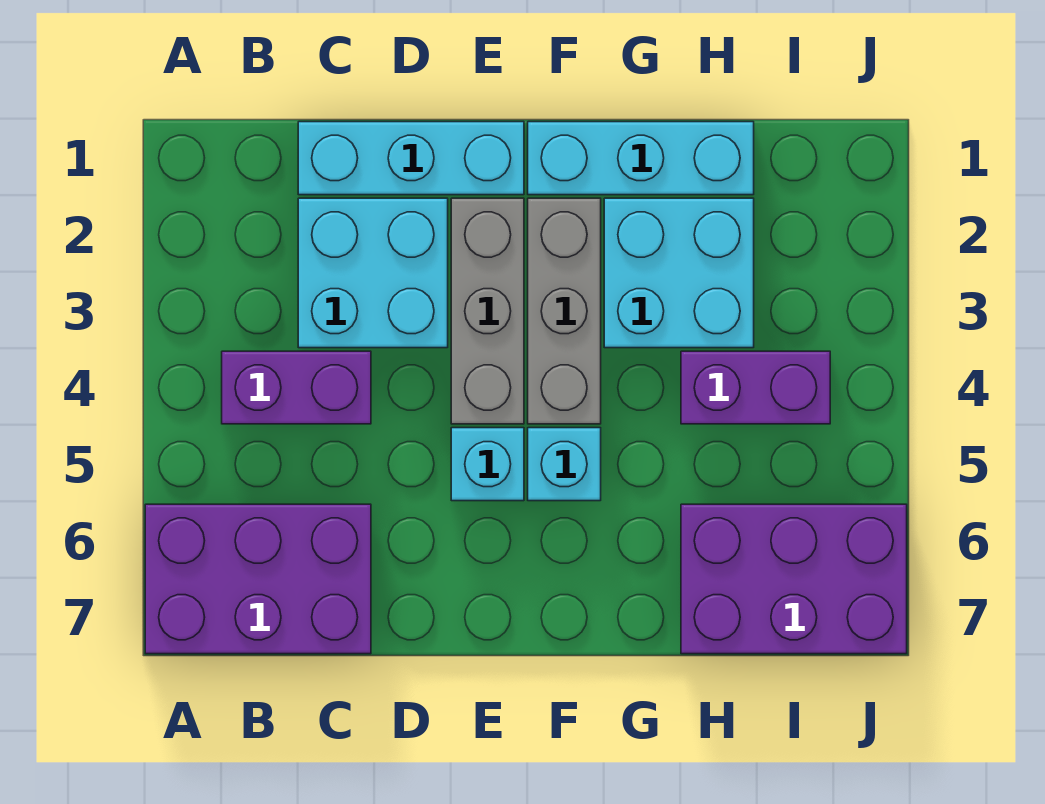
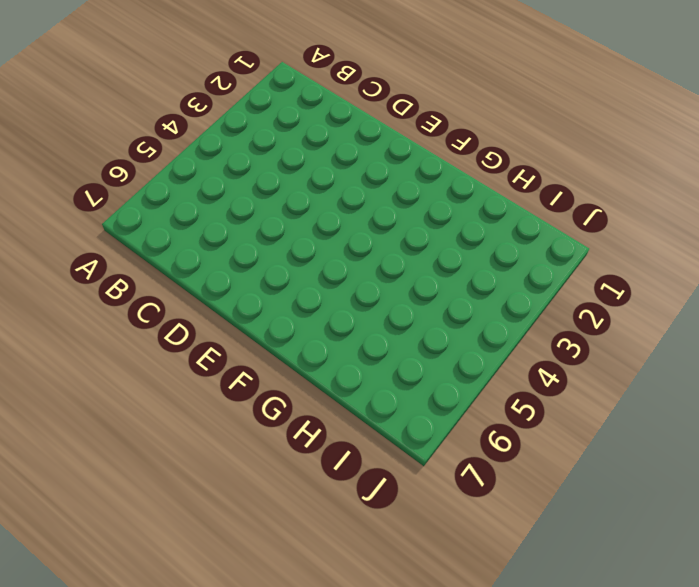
none -> purple brick A6:C7 level 1
none -> purple brick B4:C4 level 1
none -> cyan brick C1:E1 level 1

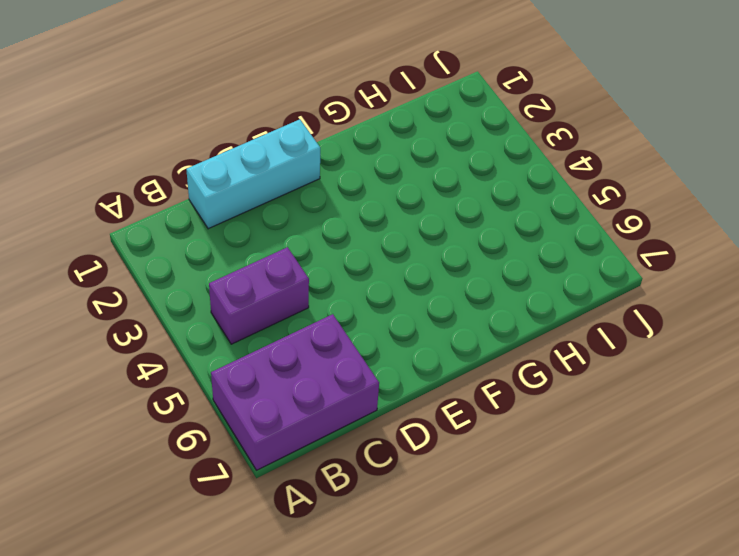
none -> cyan brick C2:D3 level 1
none -> grey brick E2:E4 level 1
none -> cyan brick E5 level 1

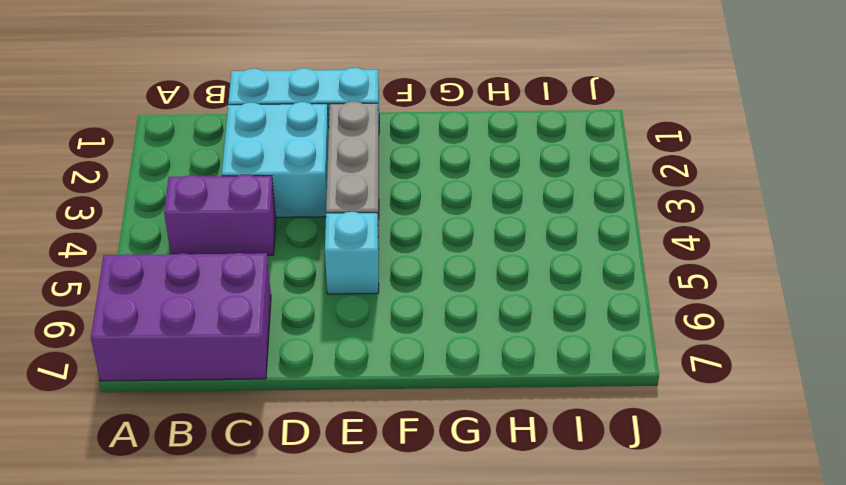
none -> cyan brick F1:H1 level 1
none -> grey brick F2:F4 level 1
none -> cyan brick F5 level 1

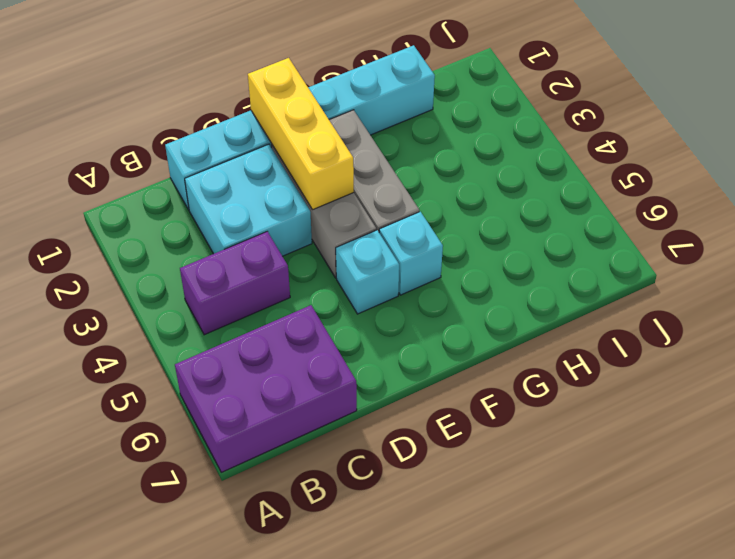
yellow brick E1:E3 level 2 -> none
none -> cyan brick G2:H3 level 1
none -> purple brick H4:I4 level 1
none -> purple brick H6:J7 level 1

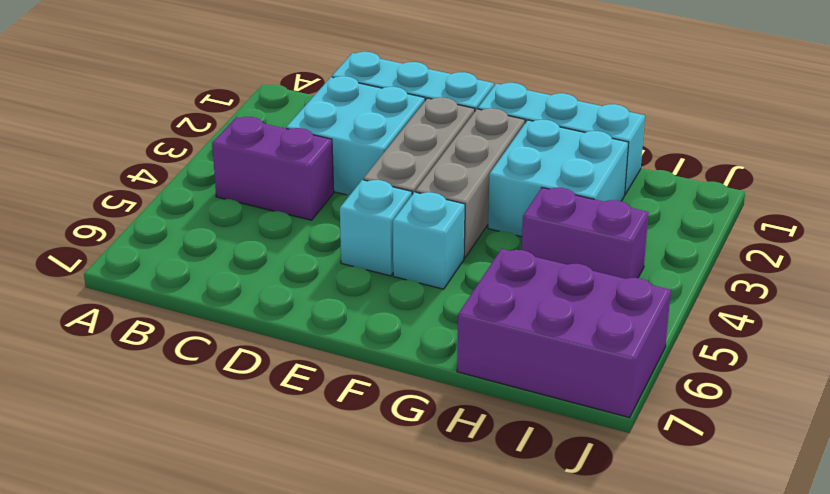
none -> purple brick A6:C7 level 1

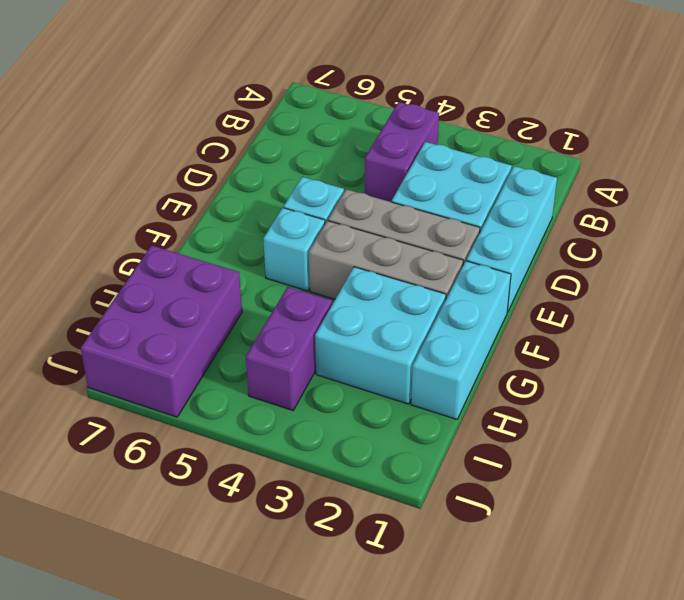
none -> purple brick A6:C7 level 1

